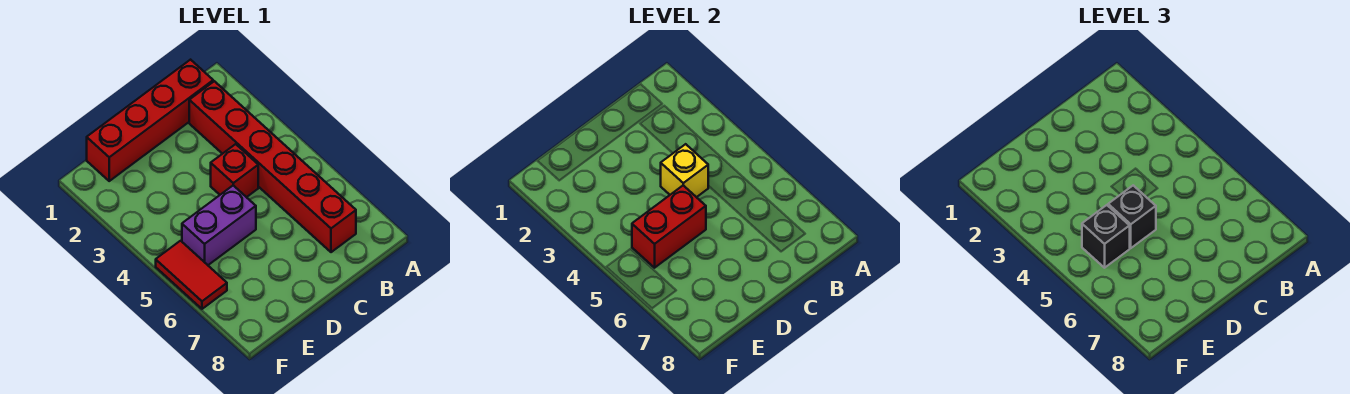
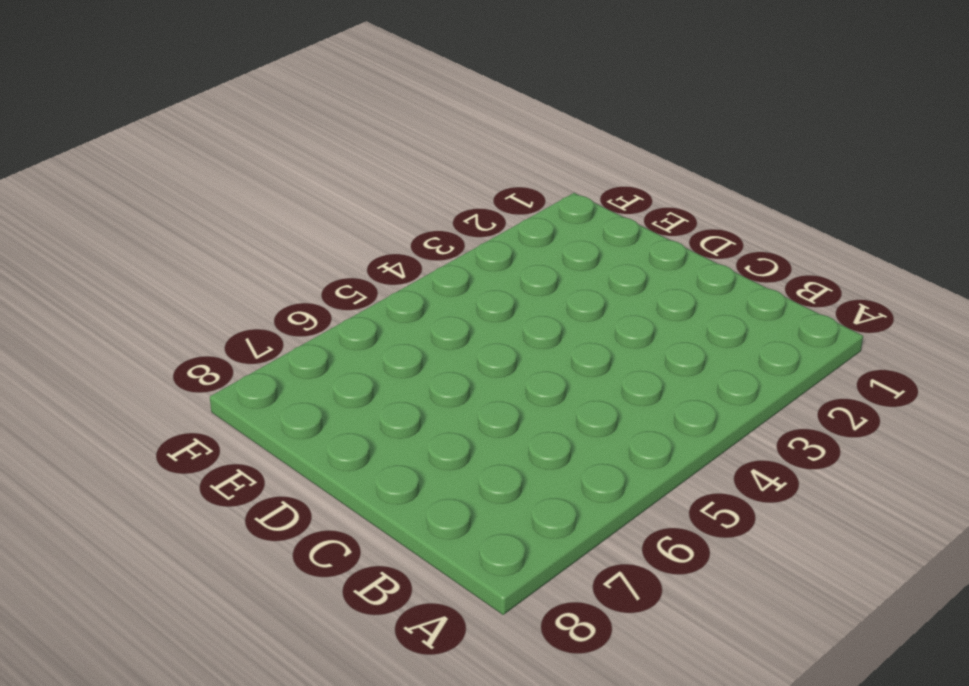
none -> red brick B1:E1 level 1
none -> red brick B2:B7 level 1

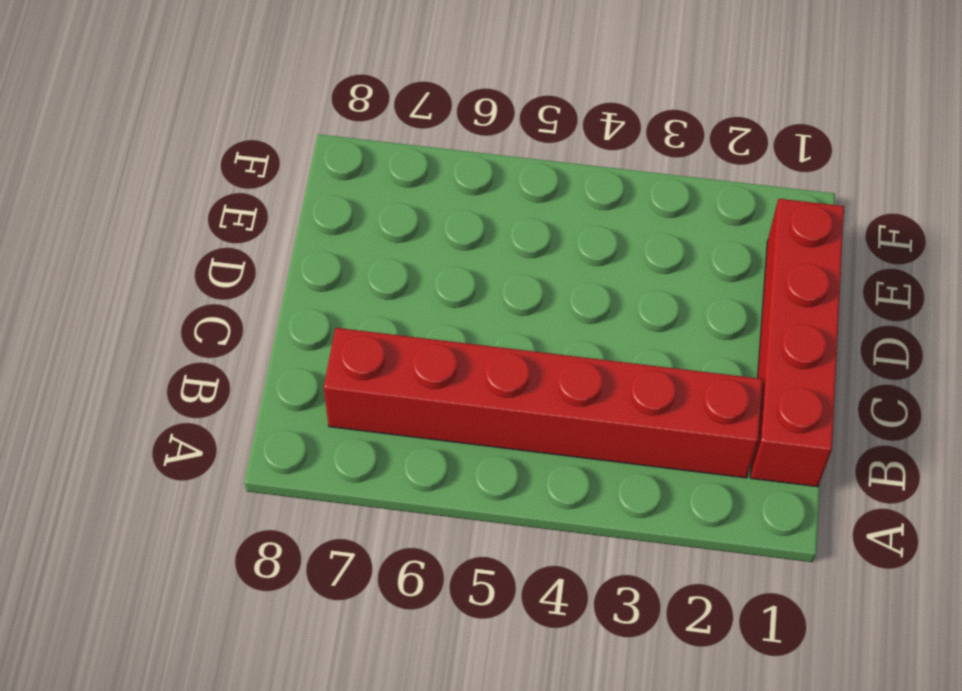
none -> red brick C4 level 1
none -> purple brick D5:E5 level 1

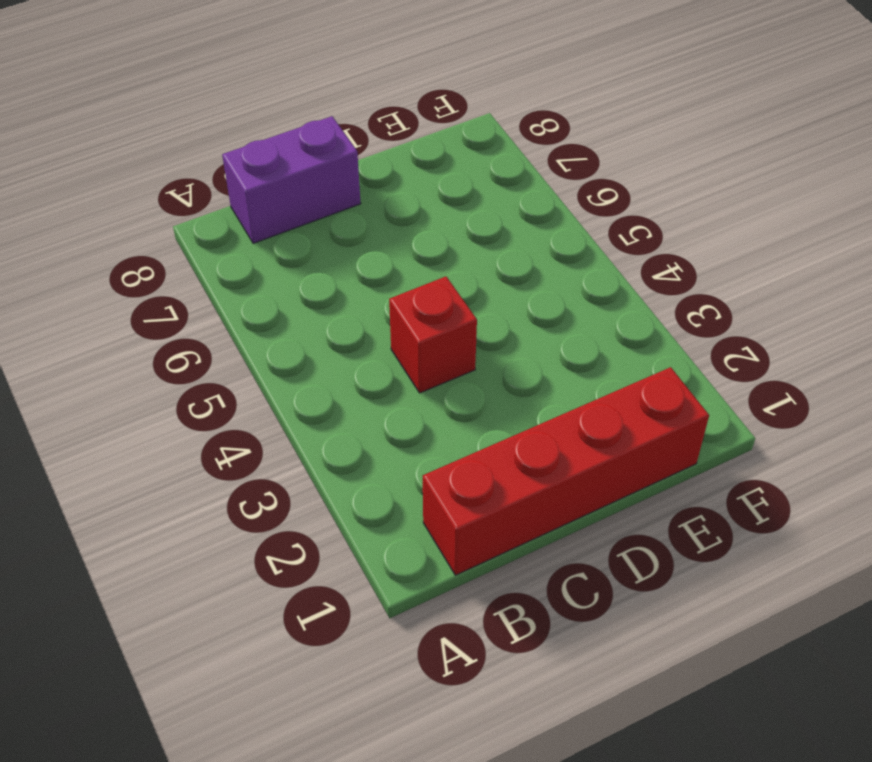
purple brick B8:C8 level 1 -> purple brick D5:E5 level 1
none -> red brick B2:B7 level 1
none -> red tile F5:F6 level 1

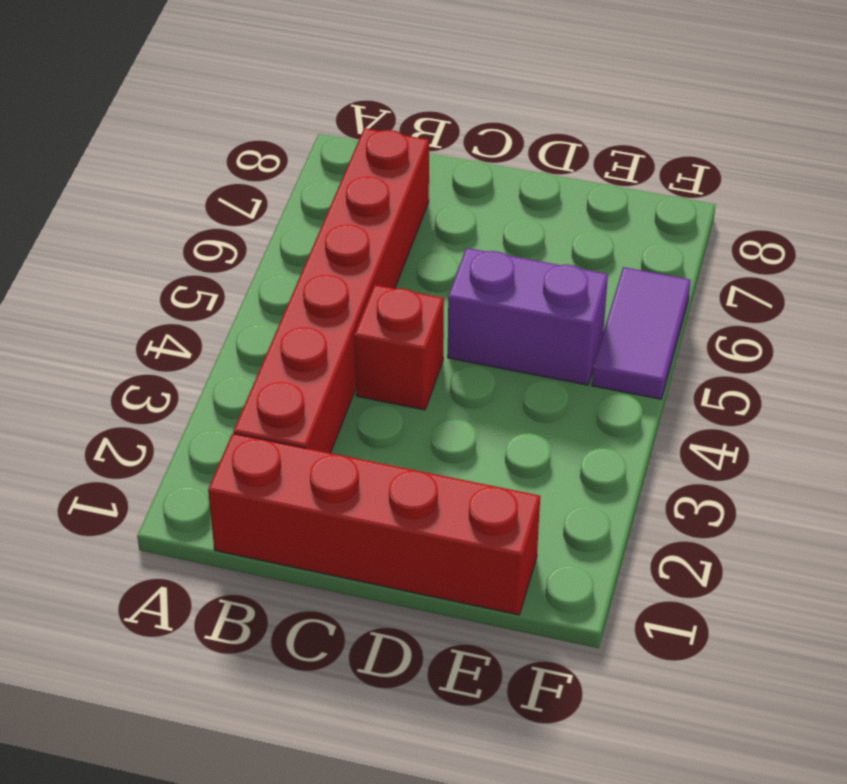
purple tile F5:F6 level 1 -> red tile F5:F6 level 1
none -> yellow brick C4 level 2
none -> red brick D5:E5 level 2

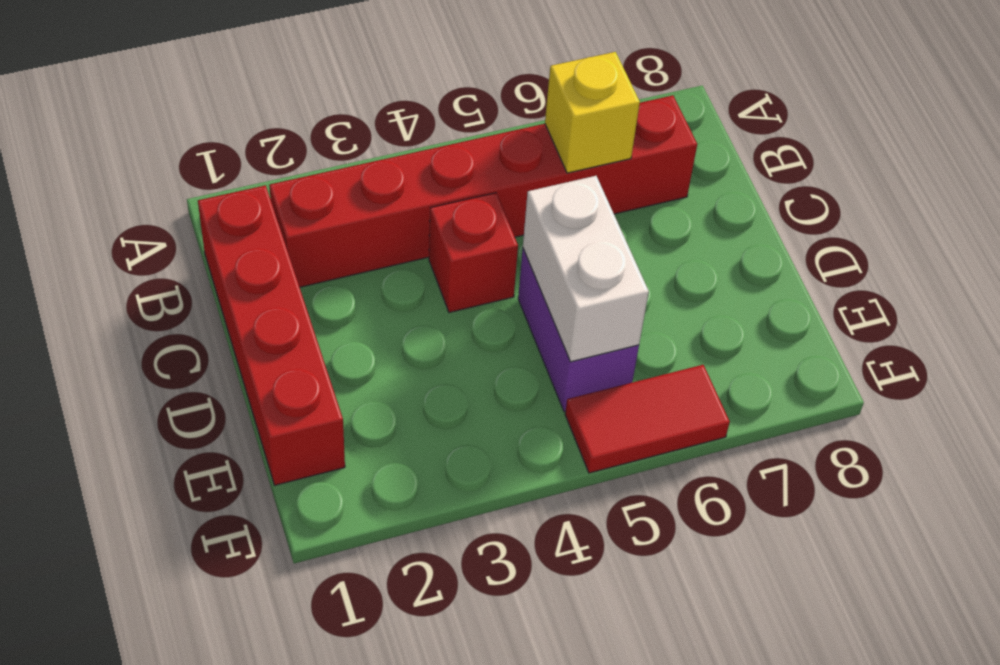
yellow brick B6 level 2 -> yellow brick C4 level 2
white brick D5:E5 level 2 -> red brick D5:E5 level 2
none -> black brick D5 level 3
none -> black brick E5 level 3

